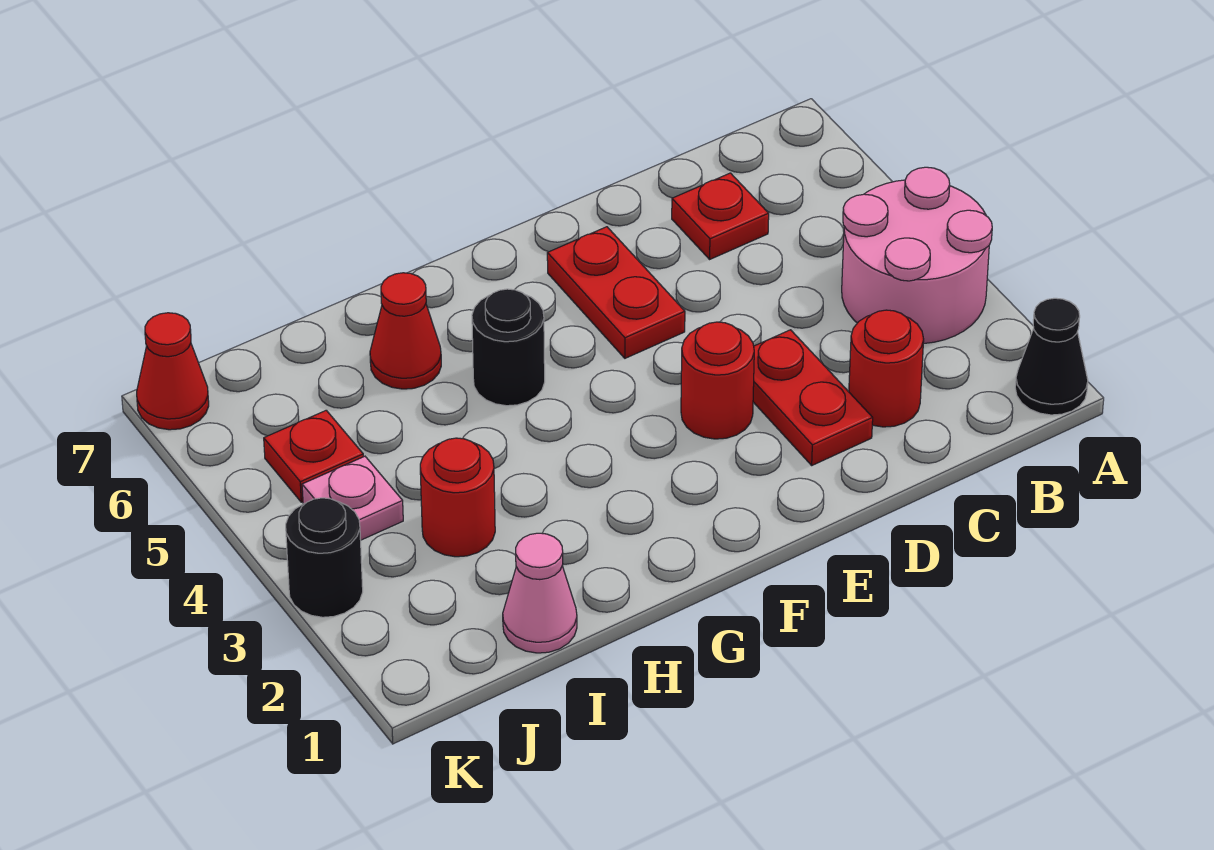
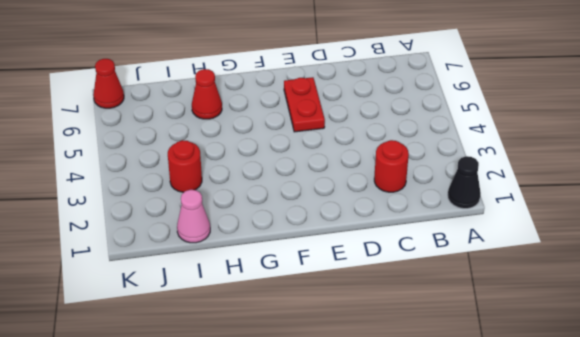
none -> pink round brick A3:B4 level 1
none -> red plate C6 level 1
none -> red plate D2:D3 level 1

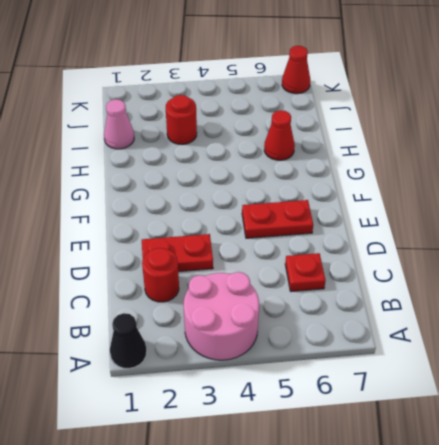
none -> red round brick E3 level 1
none -> black round brick G5 level 1
none -> pink plate J4 level 1

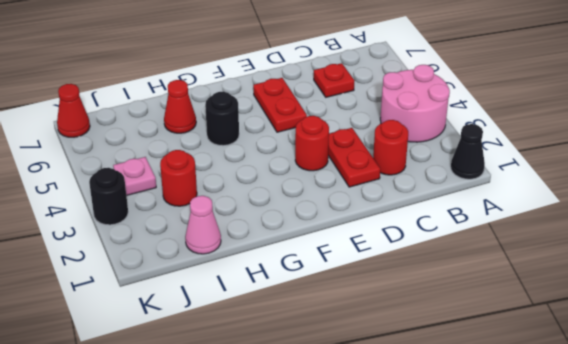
none -> red plate J5 level 1

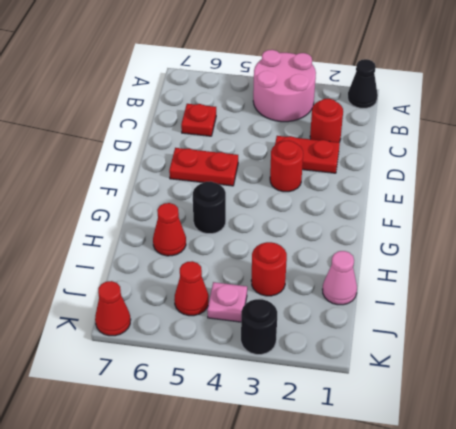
red cone J5 level 1 -> red plate J5 level 1

